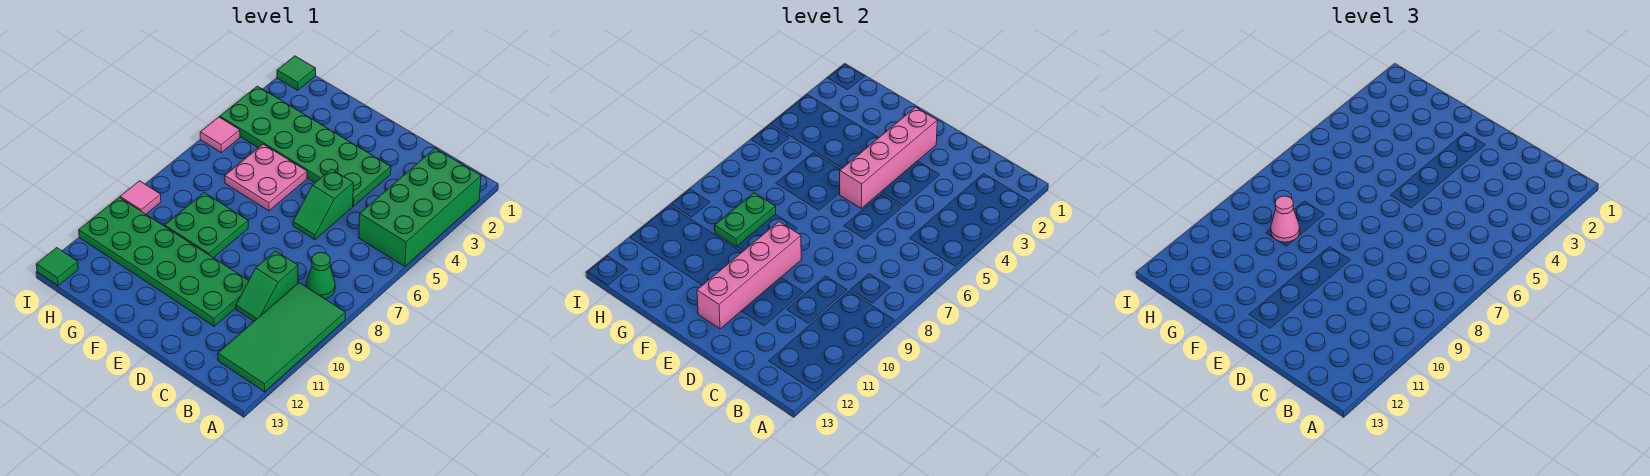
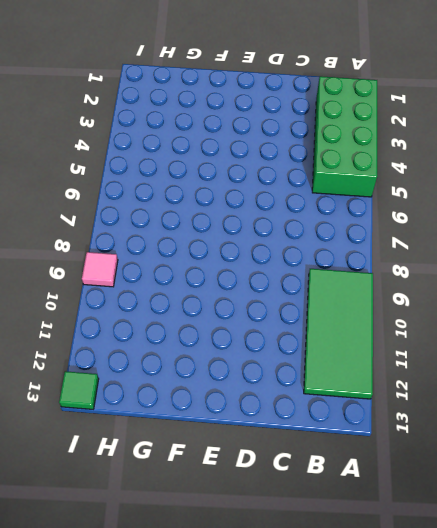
none -> green cone B8 level 1
none -> green slope C9:C10 level 1 top 9
none -> green plate D3:I4 level 1

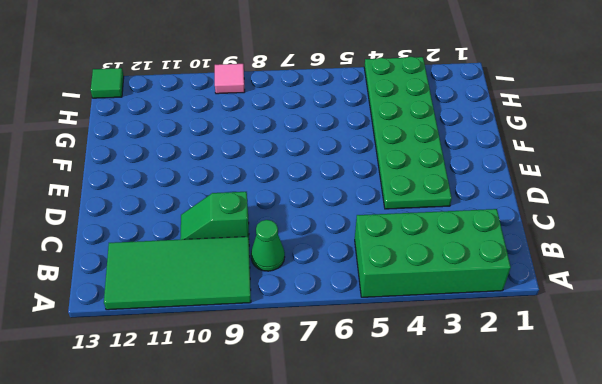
none -> green slope D5:D6 level 1 top 5
none -> green plate D10:I11 level 1
none -> pink plate F5:G6 level 1

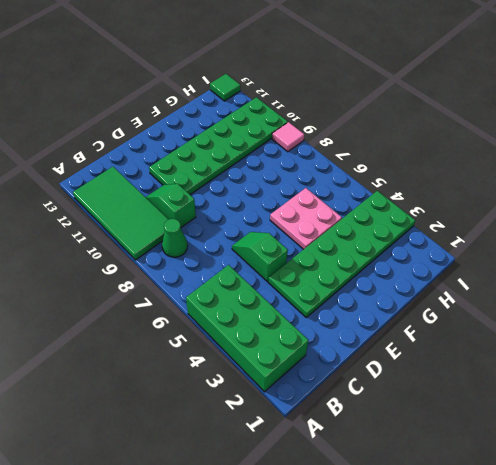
none -> green plate F8:G9 level 1
none -> green tile I1 level 1
none -> pink tile I5 level 1

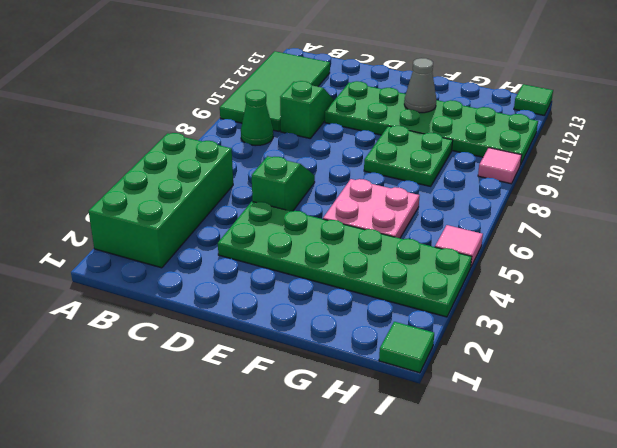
grey cone F11 level 2 -> none
none -> pink brick E2:E5 level 2
none -> pink brick E9:E12 level 2
none -> green plate G8:G9 level 2

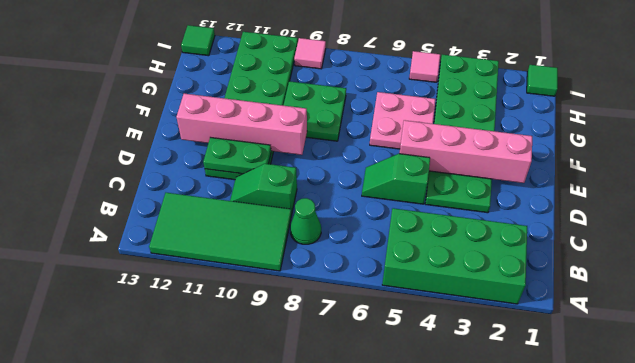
green plate D10:D11 level 2 -> green plate G8:G9 level 2
none -> pink cone G9 level 3

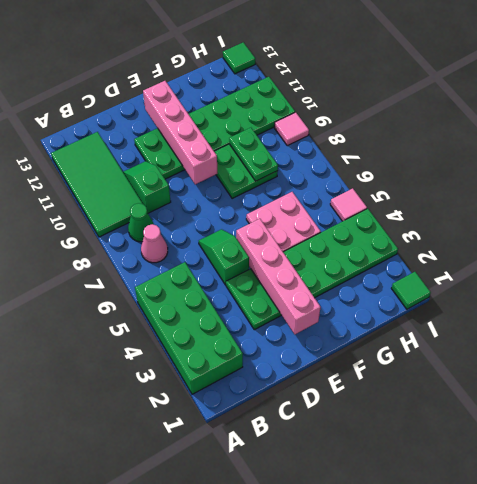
pink cone B7 level 1 -> pink cone G9 level 3

